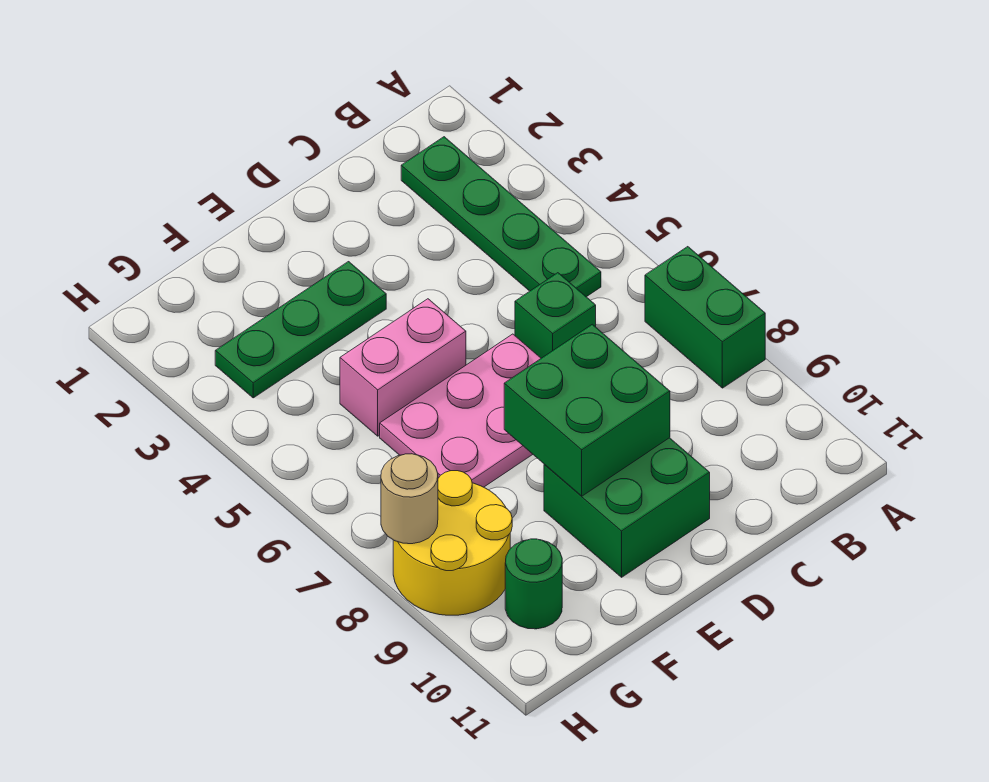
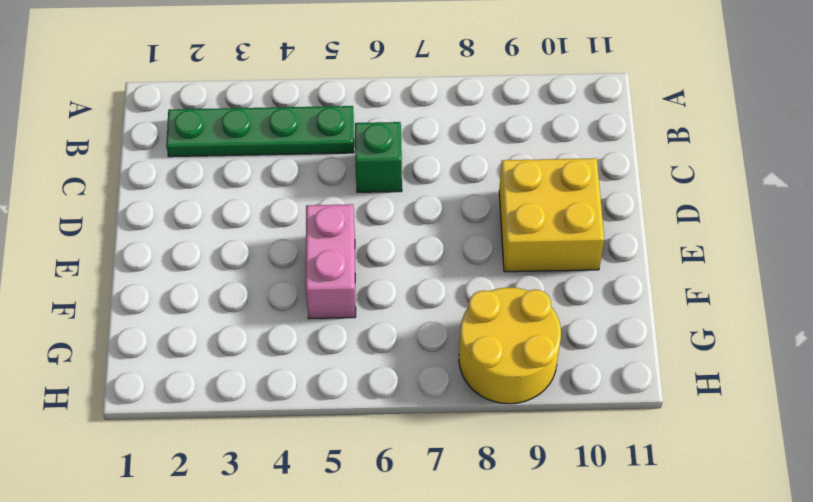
yellow brick D9:E10 level 1 -> green brick D9:E10 level 1
none -> green brick A7:A8 level 1
none -> pink plate D6:F7 level 1

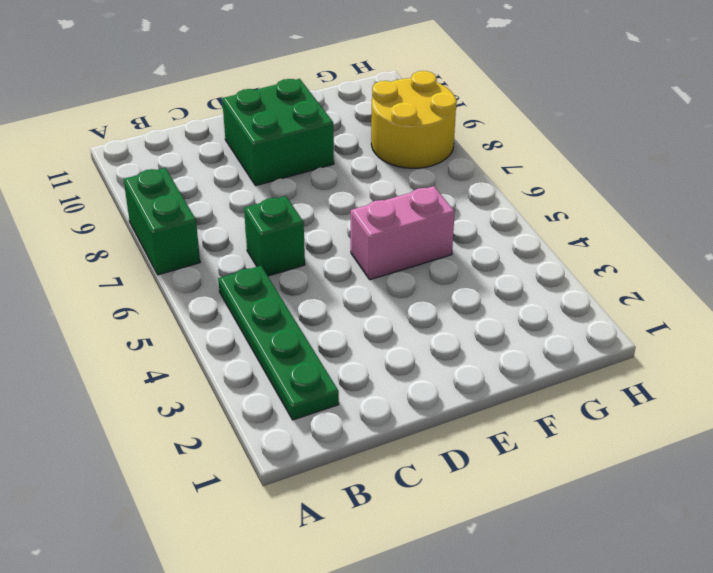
none -> pink plate D6:F7 level 1
none -> green plate E3:G3 level 1

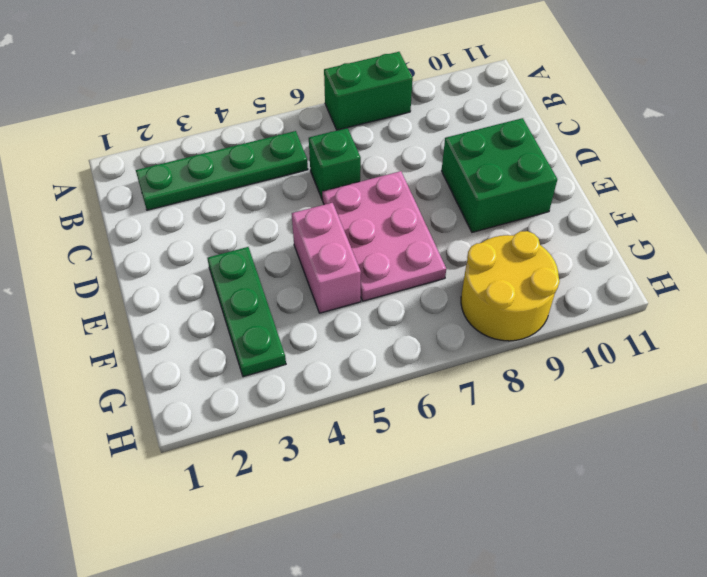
none -> green round brick G10 level 1
none -> green brick D8:E9 level 2

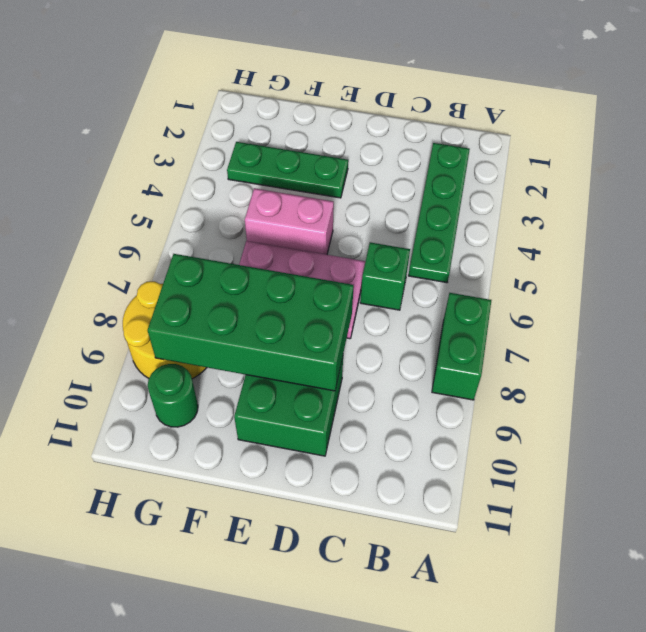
green brick D8:G9 level 2 -> green brick D8:E9 level 2
none -> tan round brick H8 level 2

